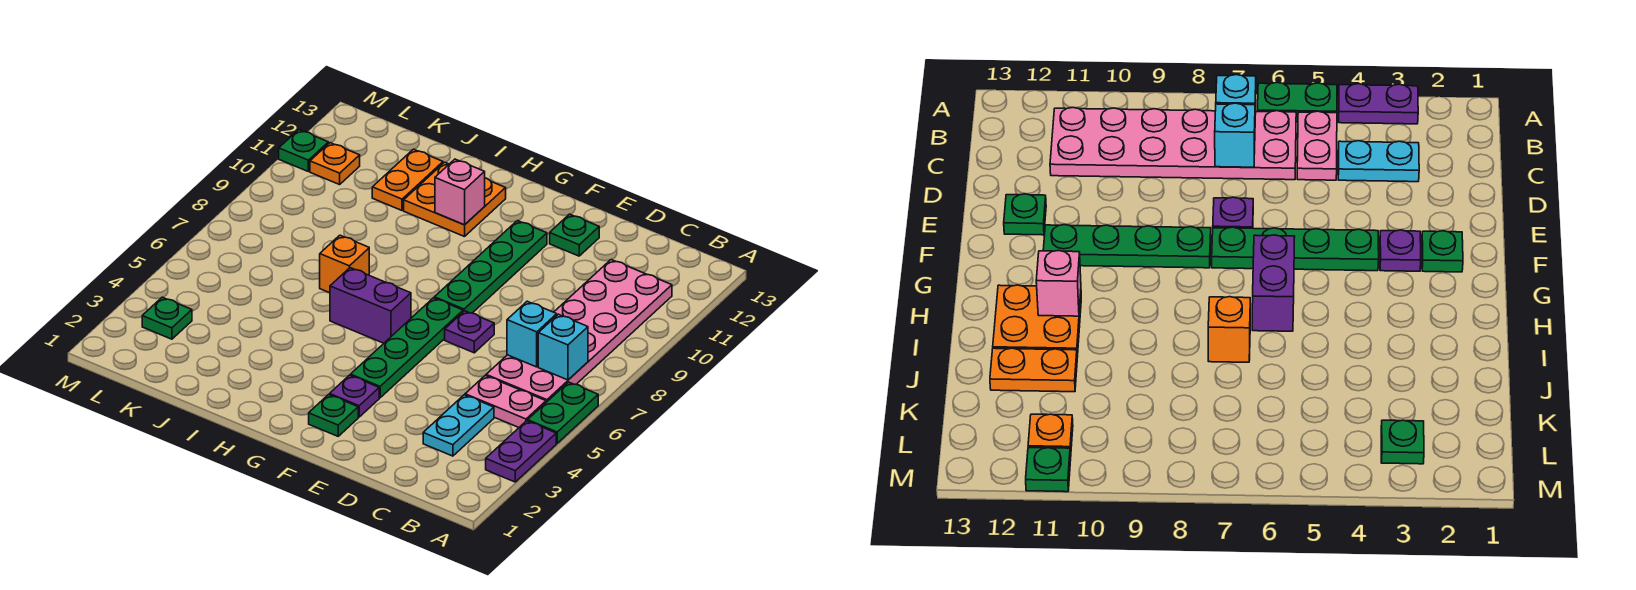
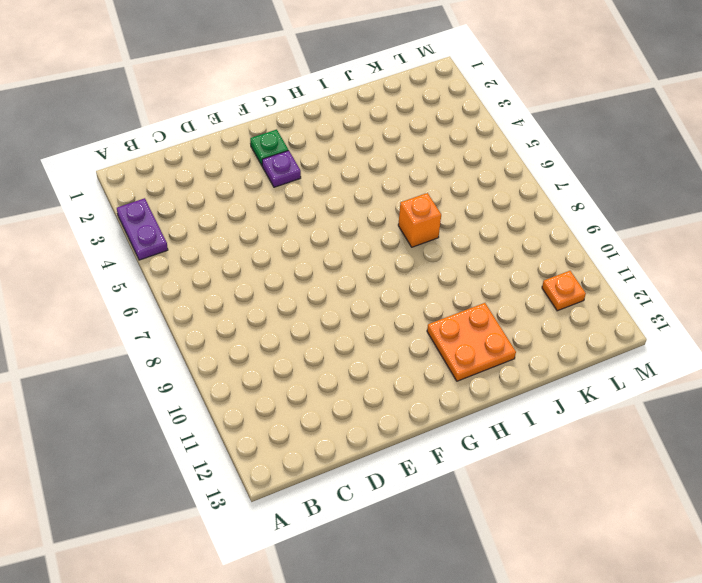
none -> green plate A5:A6 level 1
none -> pink plate B5:C5 level 1
none -> pink plate B6:C11 level 1

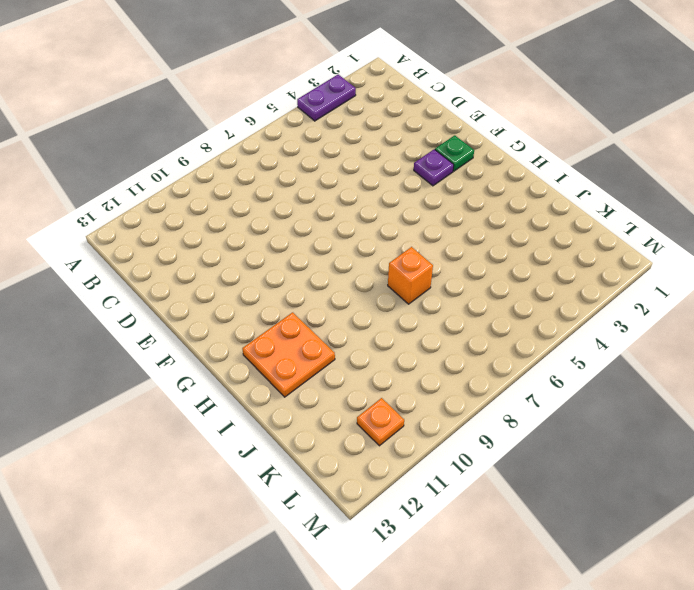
none -> green plate A5:A6 level 1
none -> pink plate B5:C5 level 1
none -> pink plate B6:C11 level 1

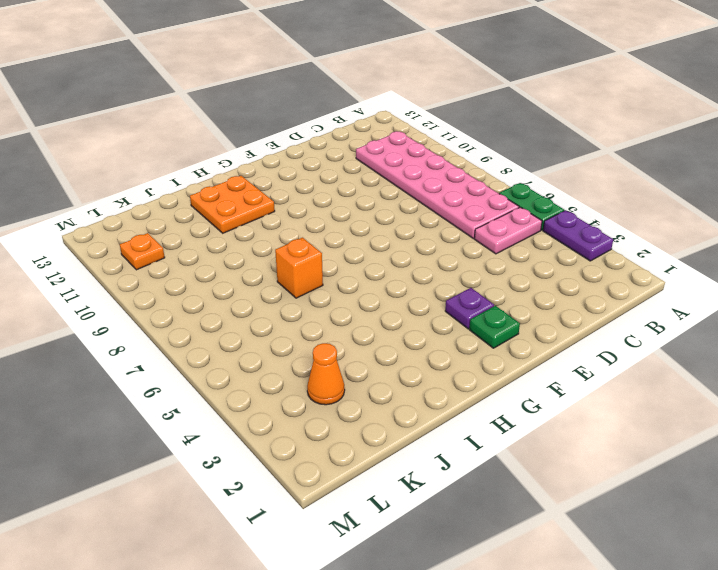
orange cone K3 level 1 -> none
none -> cyan plate C3:C4 level 1
none -> purple plate E7 level 1
none -> green plate E12 level 1

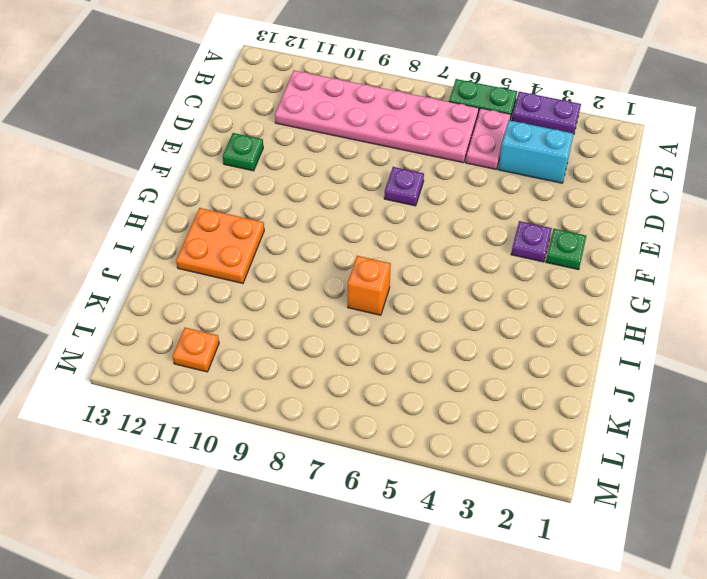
cyan brick C3:C4 level 1 -> cyan plate C3:C4 level 1
none -> green plate F4:F7 level 1
none -> green plate F8:F11 level 1
none -> purple brick G6:H6 level 1

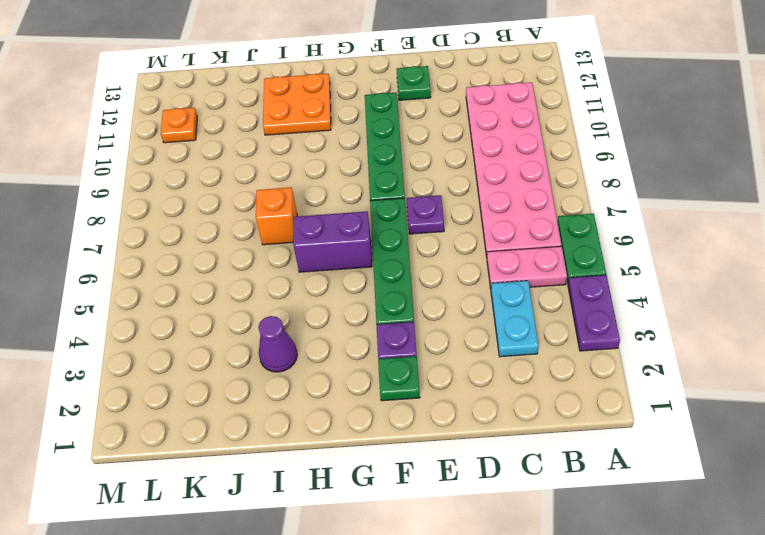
purple cone I3 level 1 -> none
none -> orange plate J11:J12 level 1
none -> green plate L3 level 1
none -> green plate M11 level 1

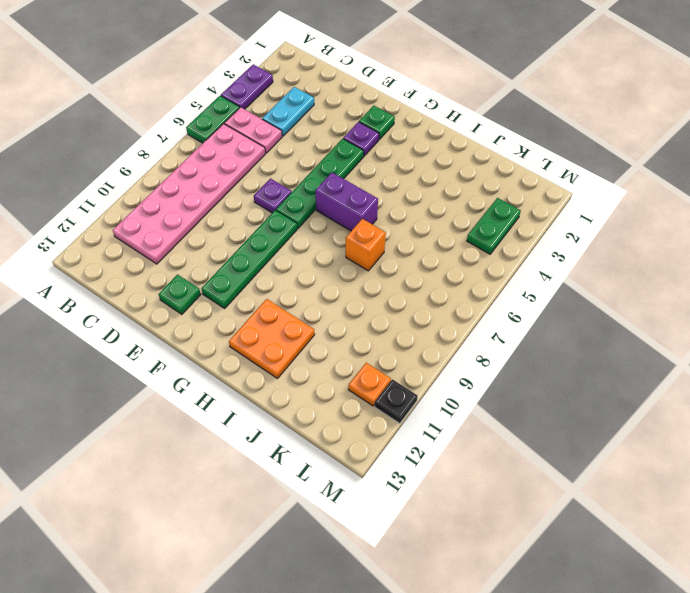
green plate L3:L4 level 1 -> green plate L3 level 1
black plate M11 level 1 -> green plate M11 level 1
none -> orange plate J11:J12 level 1
none -> cyan brick B7 level 2
none -> cyan brick C7 level 2

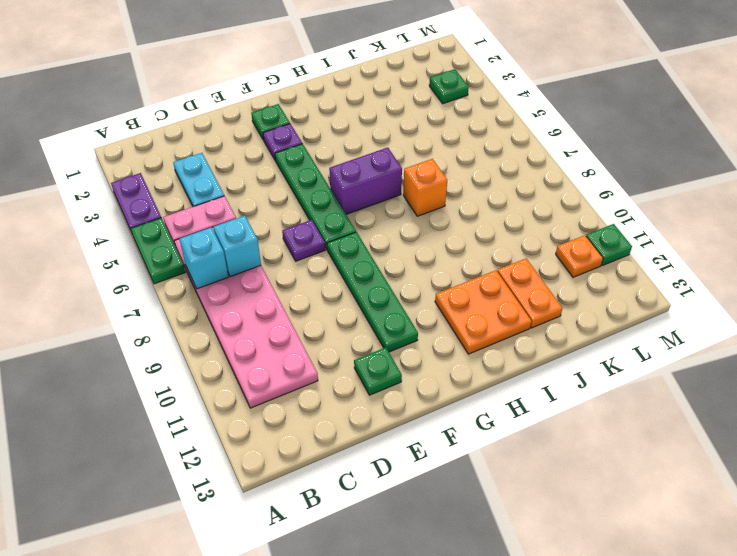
none -> pink brick H11 level 2

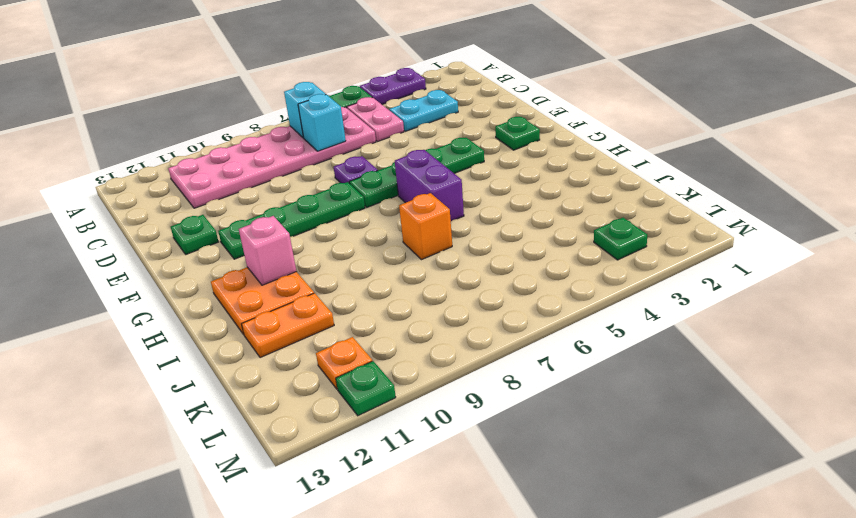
none -> purple plate F3 level 1

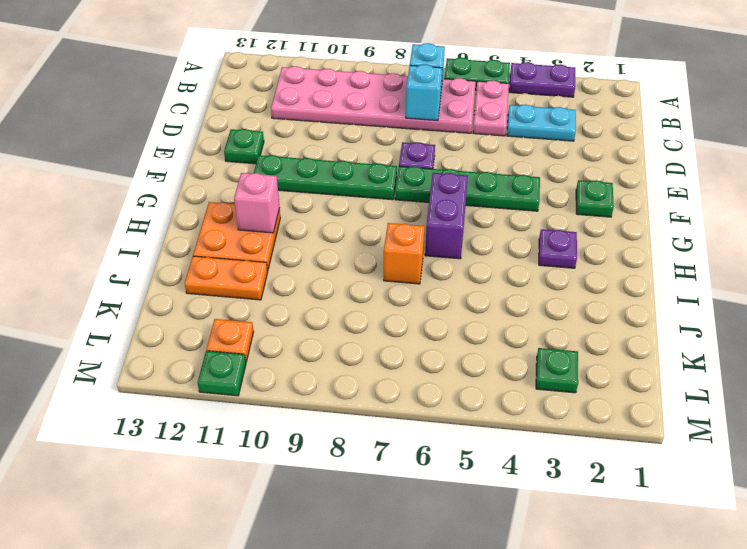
purple plate H3 level 1 -> purple plate F3 level 1

